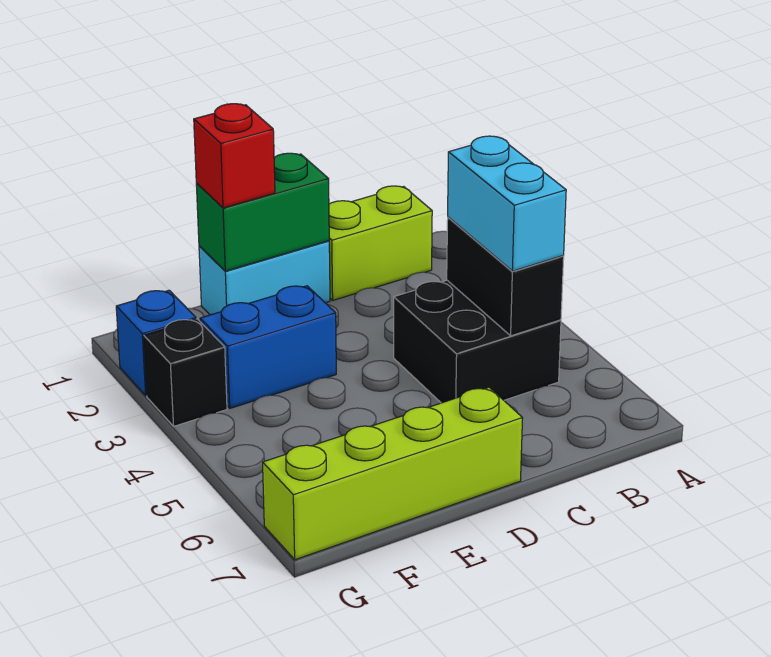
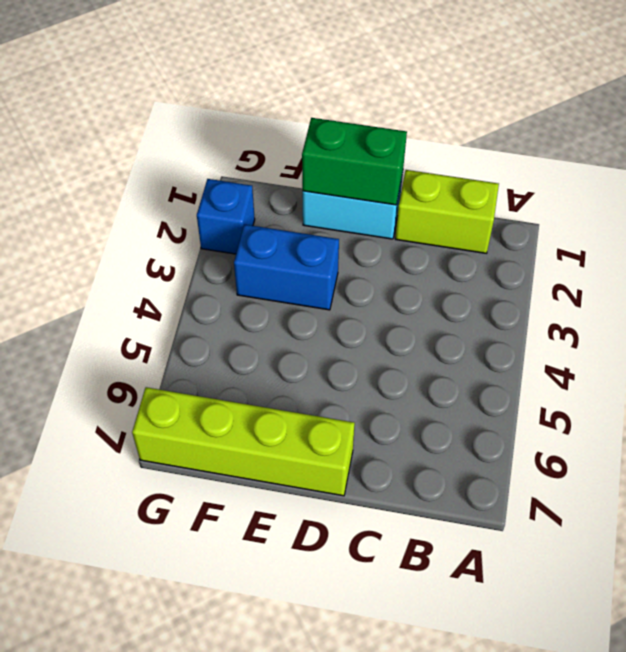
none -> black brick B4:C5 level 1
none -> black brick G3 level 1

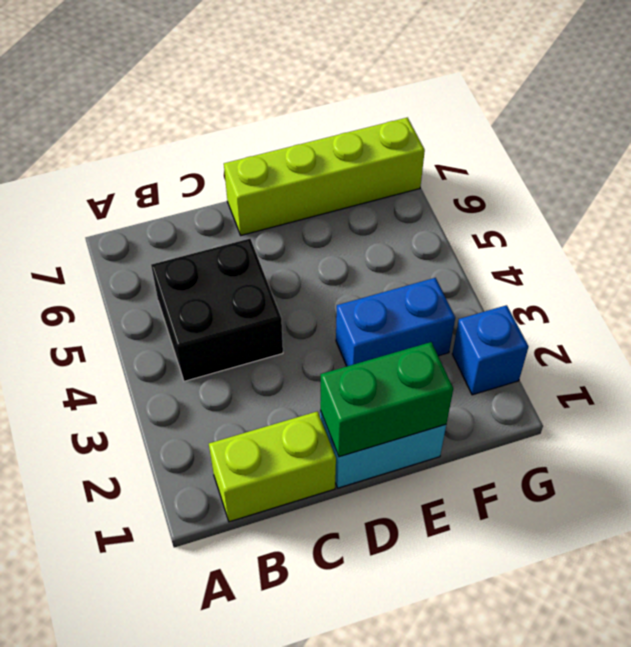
none -> black brick G3 level 1
none -> black brick B4:B5 level 2

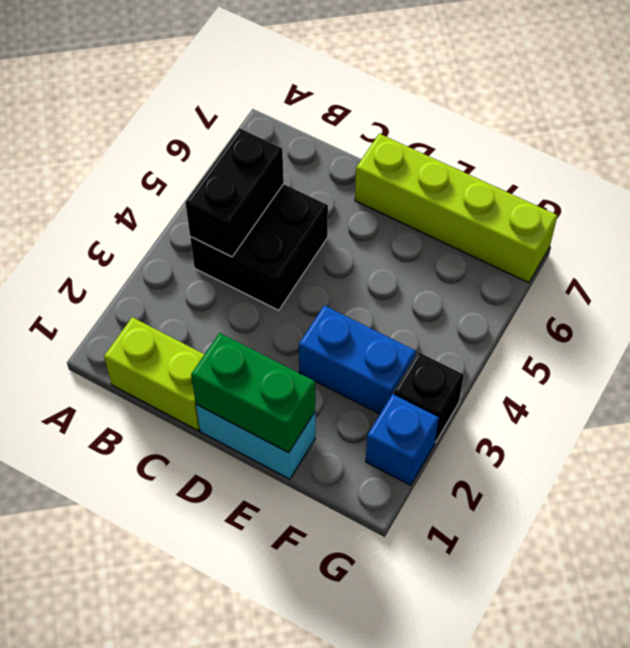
none -> cyan brick B4:B5 level 3
none -> red brick E1 level 3

